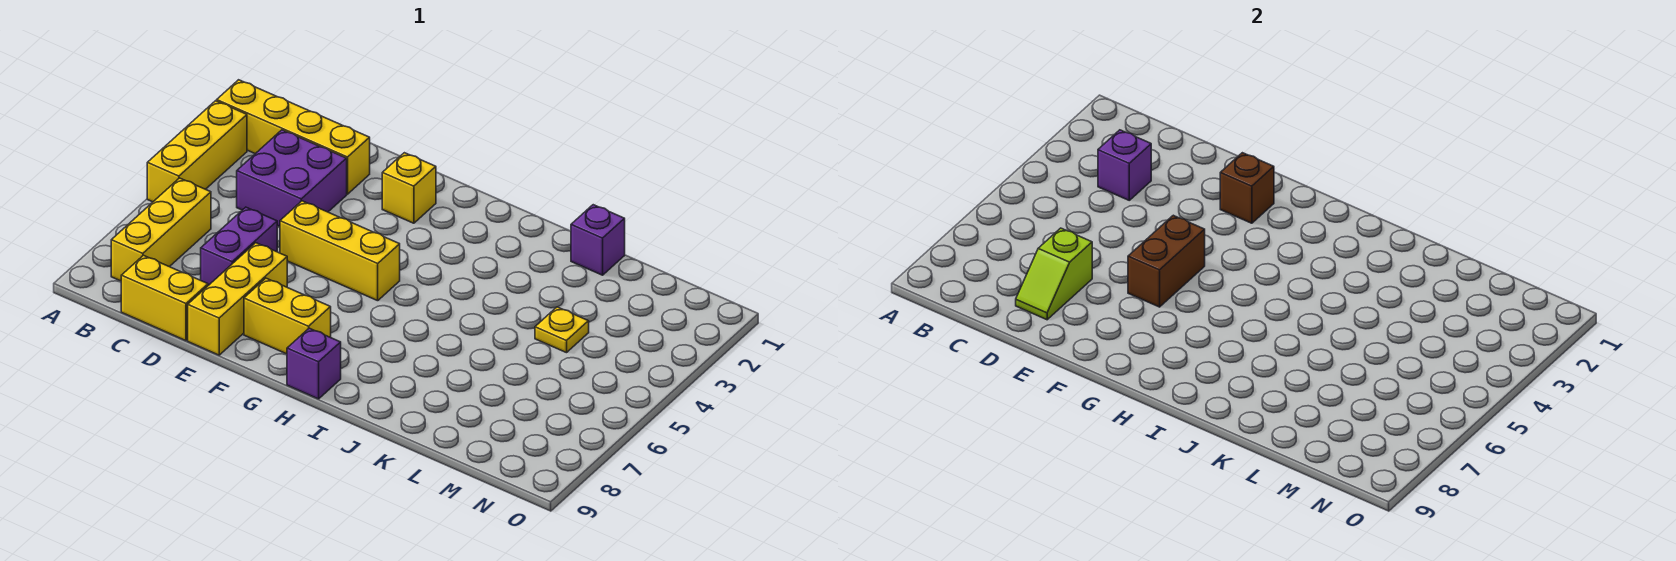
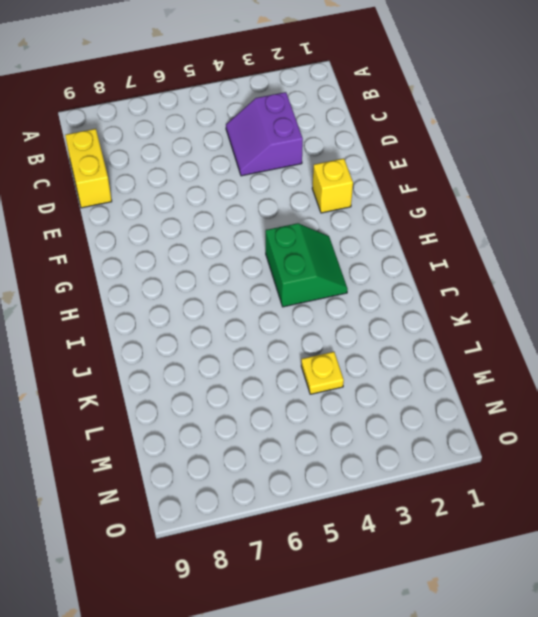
purple slope C3:D4 level 1 top 3 -> purple brick C3:D4 level 1
green slope H3:I4 level 1 top 4 -> none
none -> yellow brick A2:D2 level 1
none -> yellow brick A3:A5 level 1
none -> yellow brick B6:B8 level 1

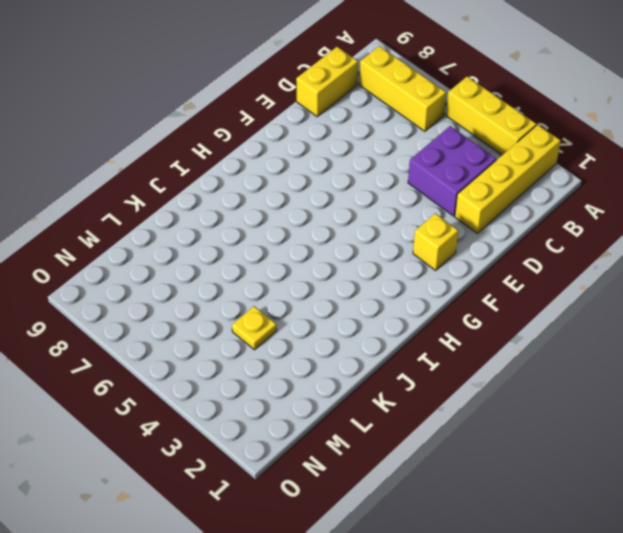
none -> purple brick D6:D7 level 1
none -> yellow brick E5:G5 level 1
none -> yellow brick E7:E9 level 1

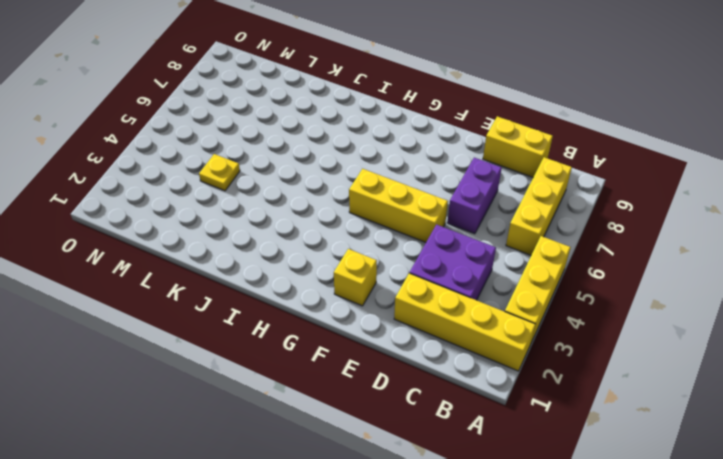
none -> yellow brick E7:E9 level 1
none -> yellow brick F8:G8 level 1
none -> purple brick H9 level 1

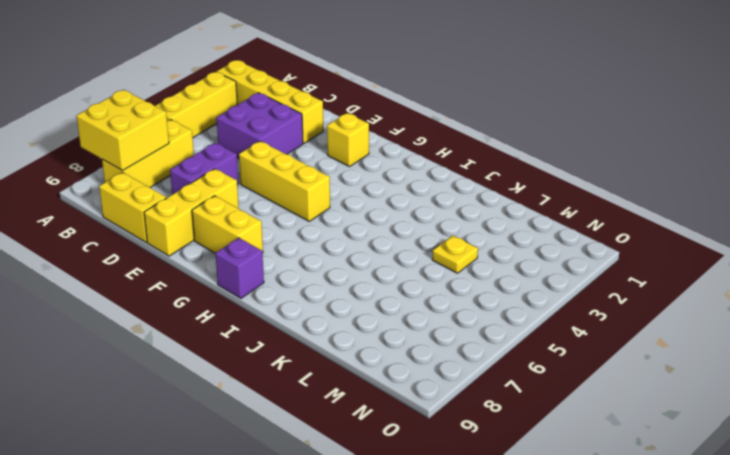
yellow brick A7:B8 level 2 -> none
none -> purple brick K1 level 1
none -> purple brick C3 level 2
none -> lime slope D7:D8 level 2 top 7

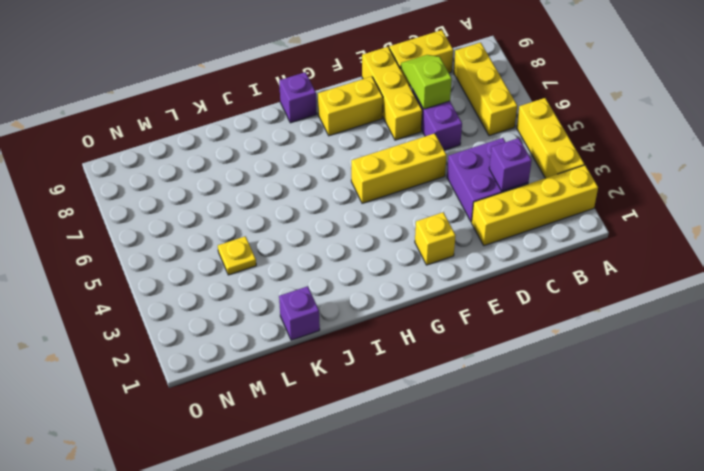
none -> brown brick F2 level 2
none -> brown brick F5:F6 level 2

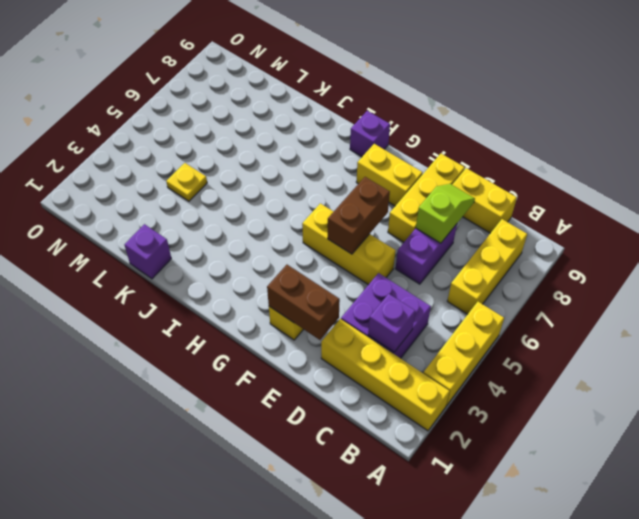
brown brick E2:F2 level 2 -> brown brick F2 level 2

